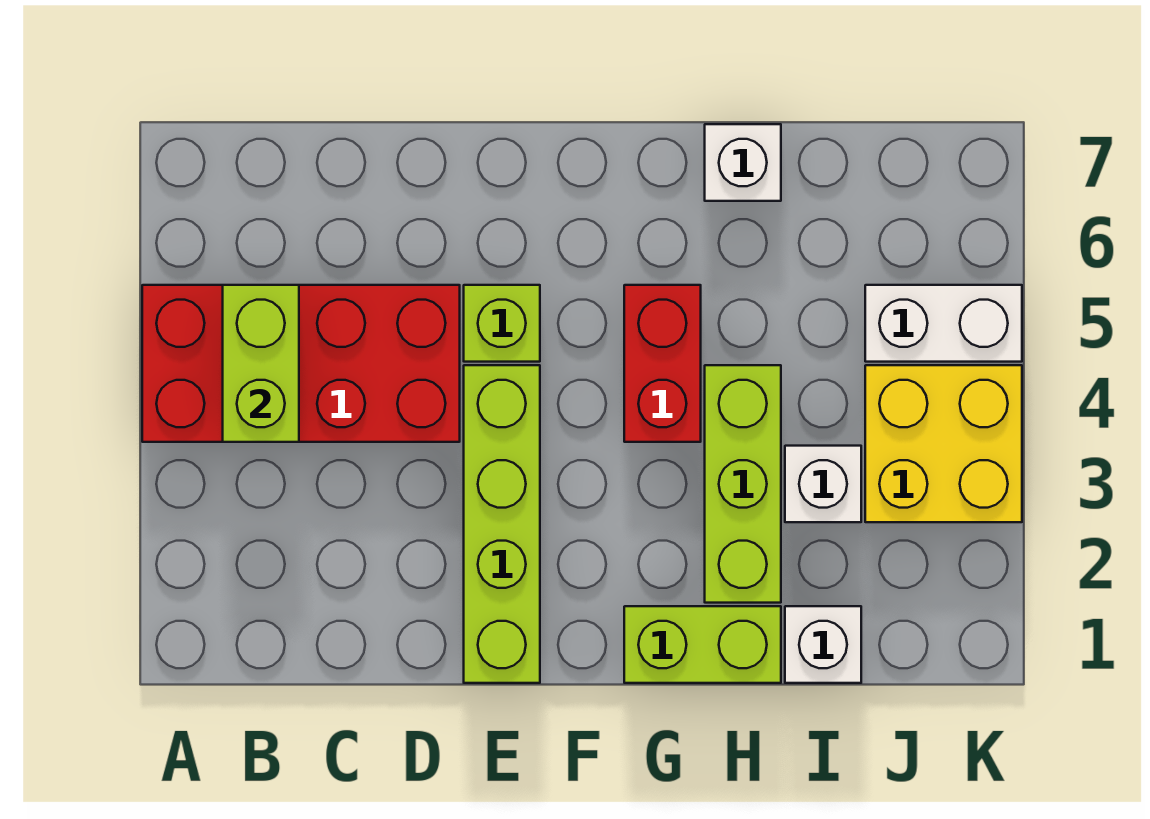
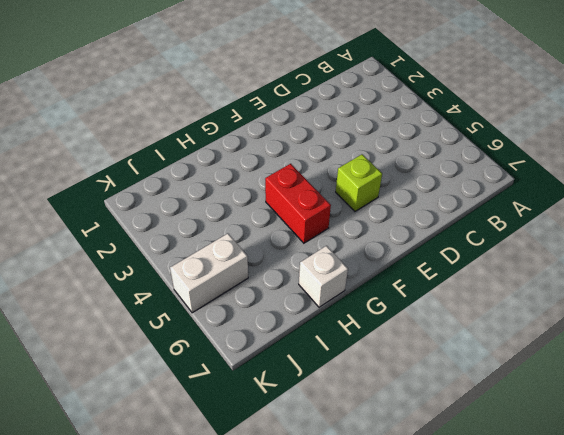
none -> red brick A4:D5 level 1
none -> lime brick E1:E4 level 1
none -> lime brick G1:H1 level 1

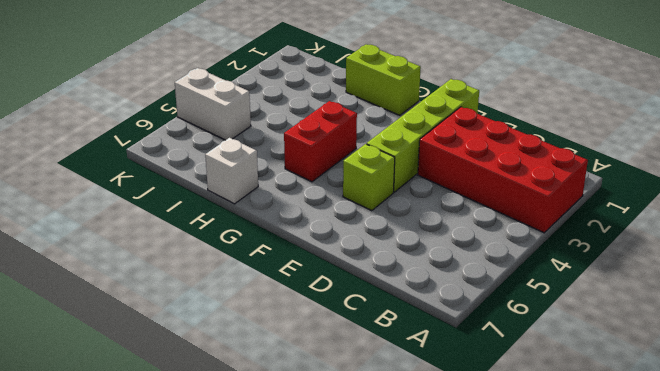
red brick A2:D3 level 1 -> red brick A4:D5 level 1
none -> lime brick H2:H4 level 1
none -> white brick I1 level 1
none -> white brick I3 level 1

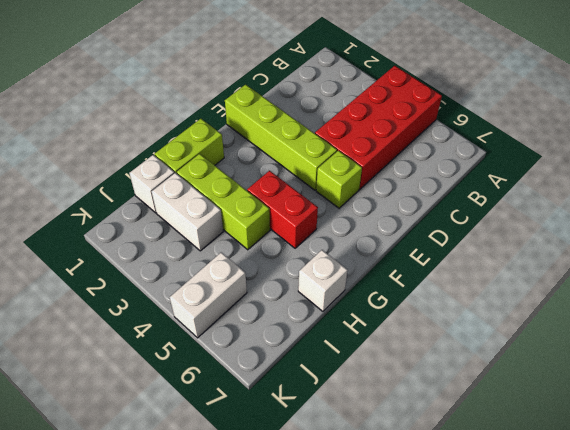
white brick I2:I3 level 1 -> white brick I3 level 1
none -> yellow brick J3:K4 level 1
none -> lime brick B4:B5 level 2

